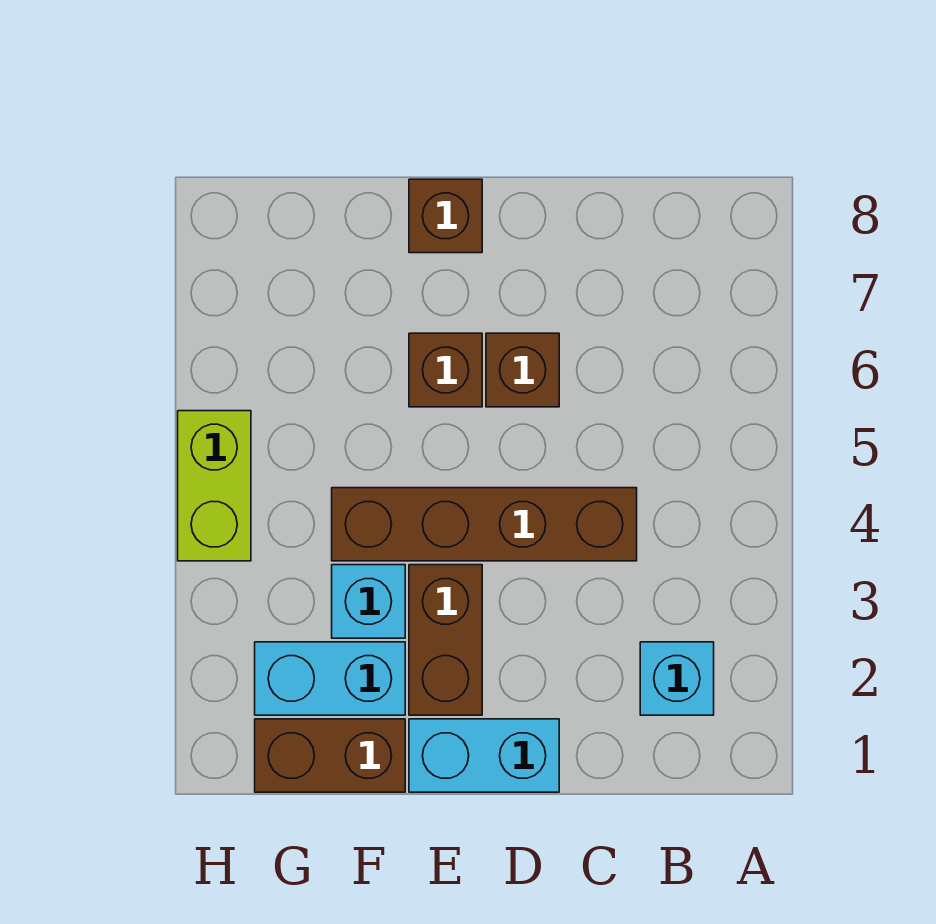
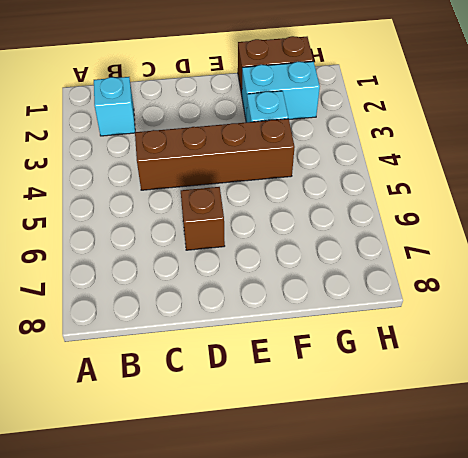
none -> cyan brick D1:E1 level 1
none -> brown brick E2:E3 level 1

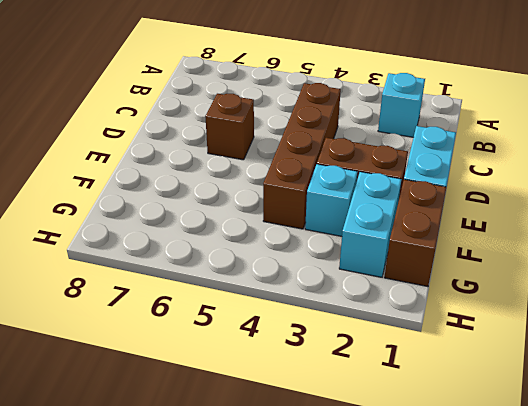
none -> brown brick E6 level 1
none -> brown brick E8 level 1

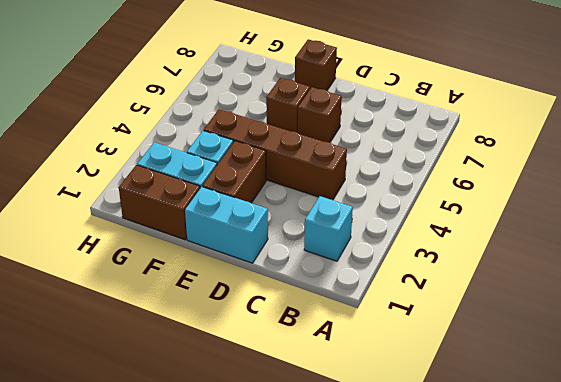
none -> lime brick H4:H5 level 1

